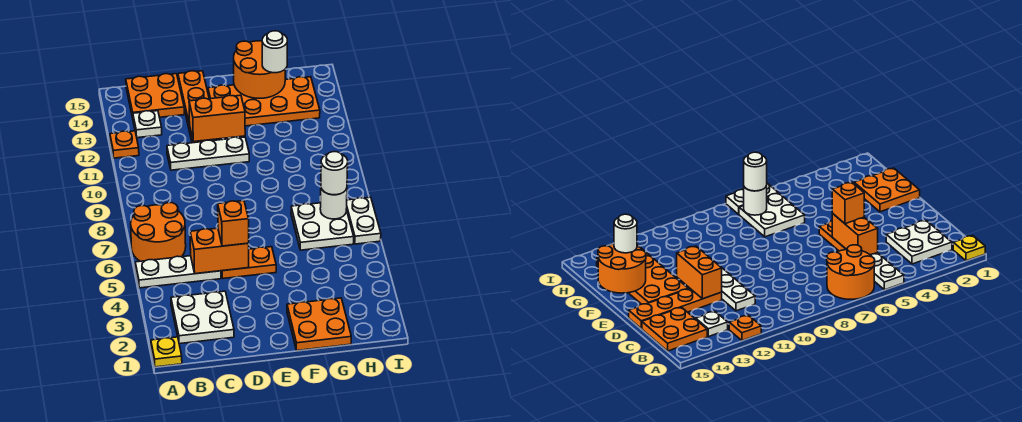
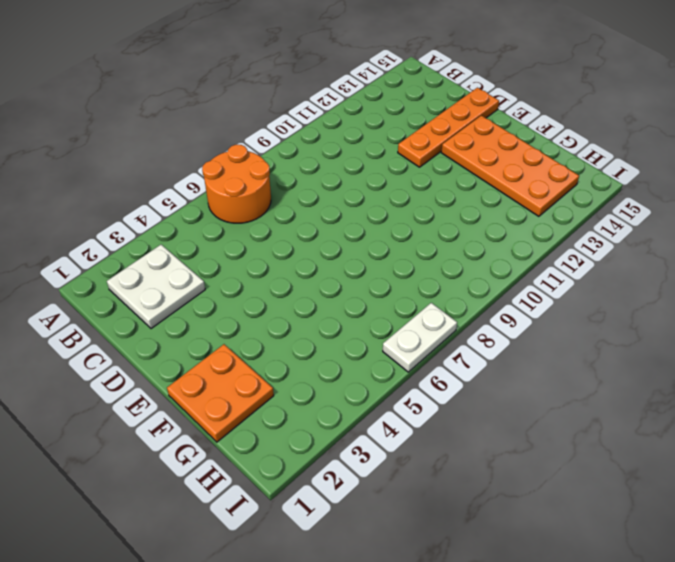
none -> yellow plate A1 level 1
none -> white plate A5:C5 level 1
none -> orange plate A12 level 1

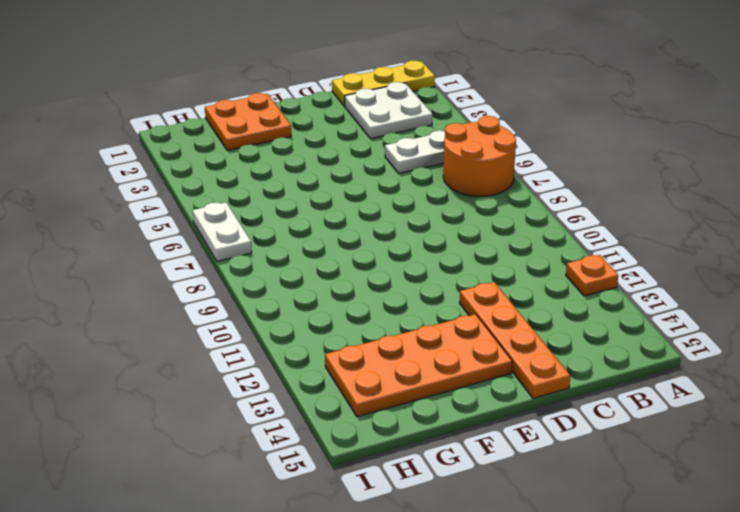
yellow plate A1:C1 level 1 -> yellow plate A1 level 1
none -> white plate B13 level 1
none -> orange plate B14:C15 level 1
none -> white plate C11:E11 level 1

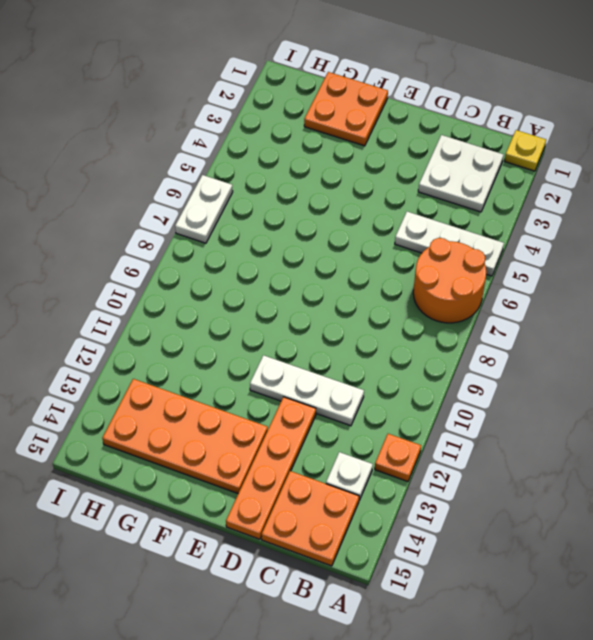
none -> orange plate D5:E5 level 1
none -> white plate G6:H7 level 1
none -> orange brick C5:D5 level 2

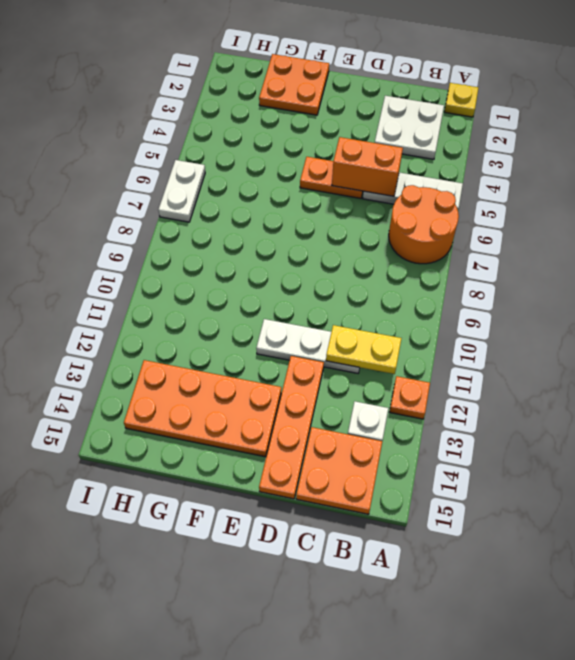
yellow plate B11:C11 level 2 -> none
none -> white plate G6:H7 level 1
none -> orange brick D12:E12 level 2
none -> orange round brick F14:G15 level 2

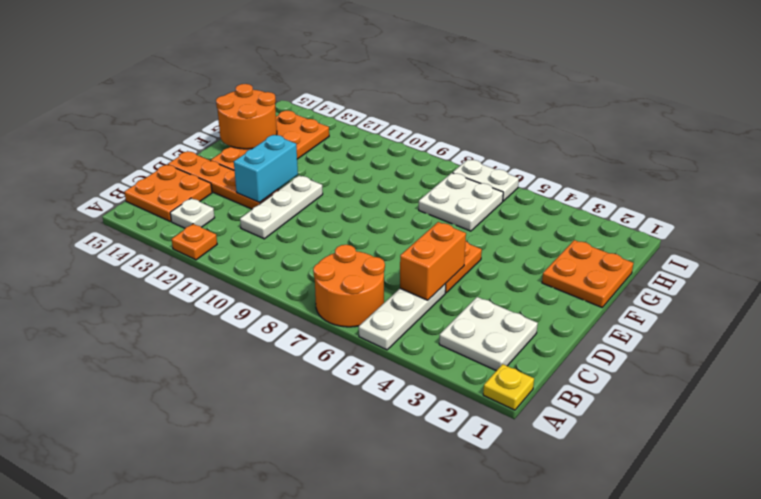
cyan brick D12:E12 level 2 -> orange brick D12:E12 level 2
none -> white round brick H7 level 2
none -> orange brick D5 level 3
none -> white round brick G14 level 3

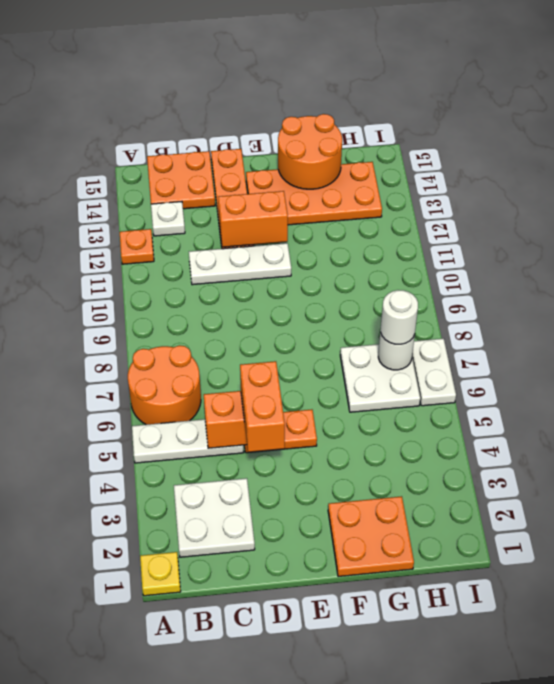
orange brick D4:D5 level 3 -> orange brick D5 level 3
none -> white round brick G14 level 3

